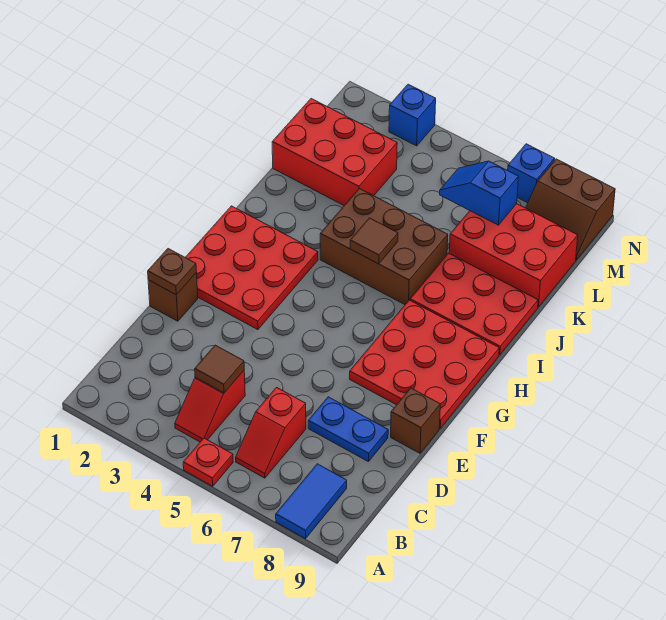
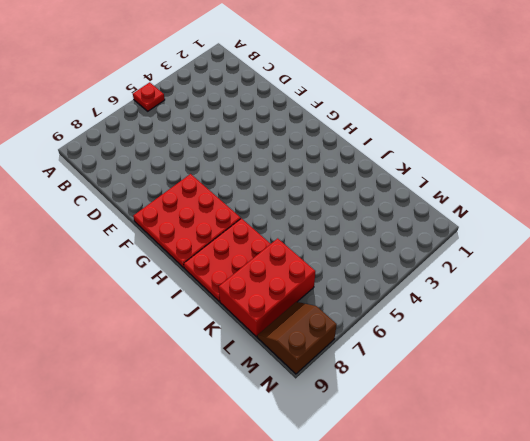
none -> blue tile A8:B8 level 1
none -> red slope B4:C4 level 1 top C
none -> red slope B6:C6 level 1 top C

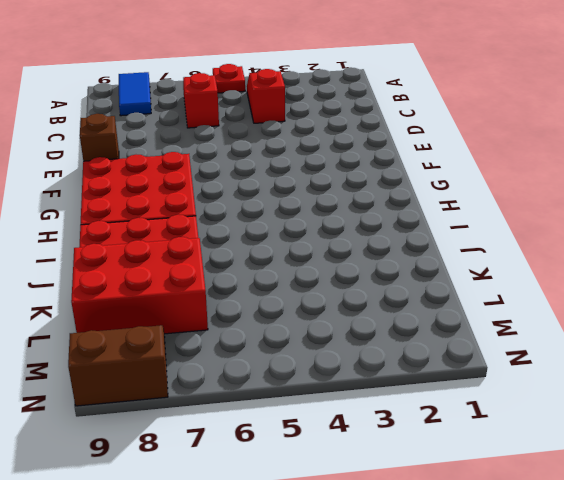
none -> blue plate D7:D8 level 1
none -> brown brick E1 level 1
none -> red plate F1:H3 level 1

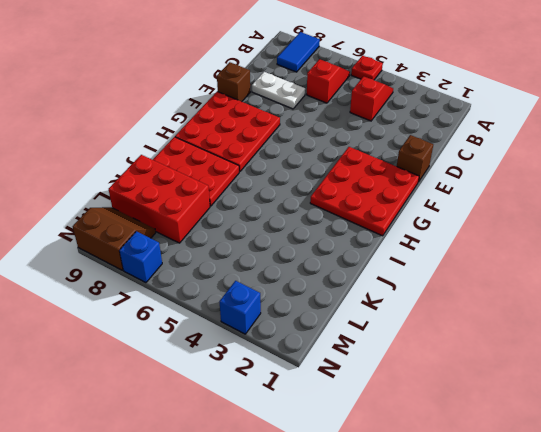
white plate D7:D8 level 1 -> blue plate D7:D8 level 1
none -> brown brick I4:J6 level 1
none -> red brick K1:L3 level 1
none -> brown tile C4 level 2

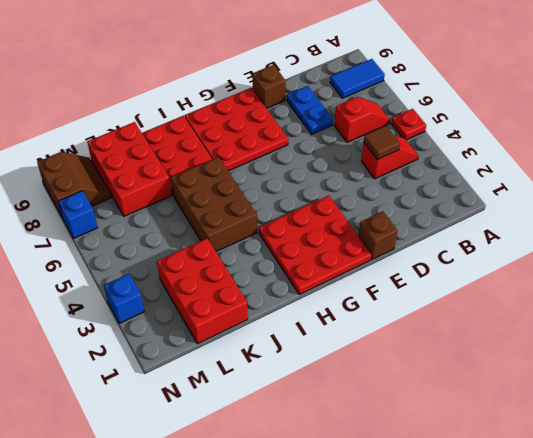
none -> brown plate E1 level 2
none -> brown tile I5 level 2
none -> blue slope L6:L7 level 2 top 7

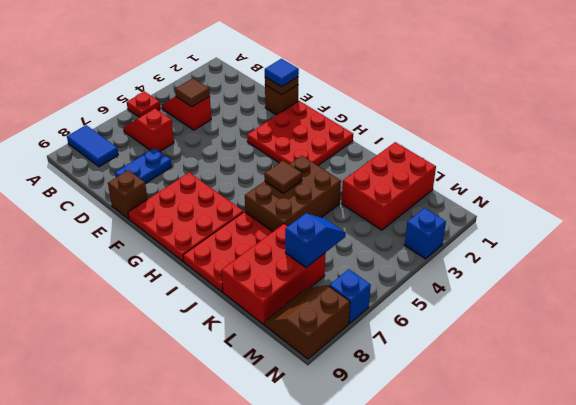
blue tile E1 level 3 -> none

